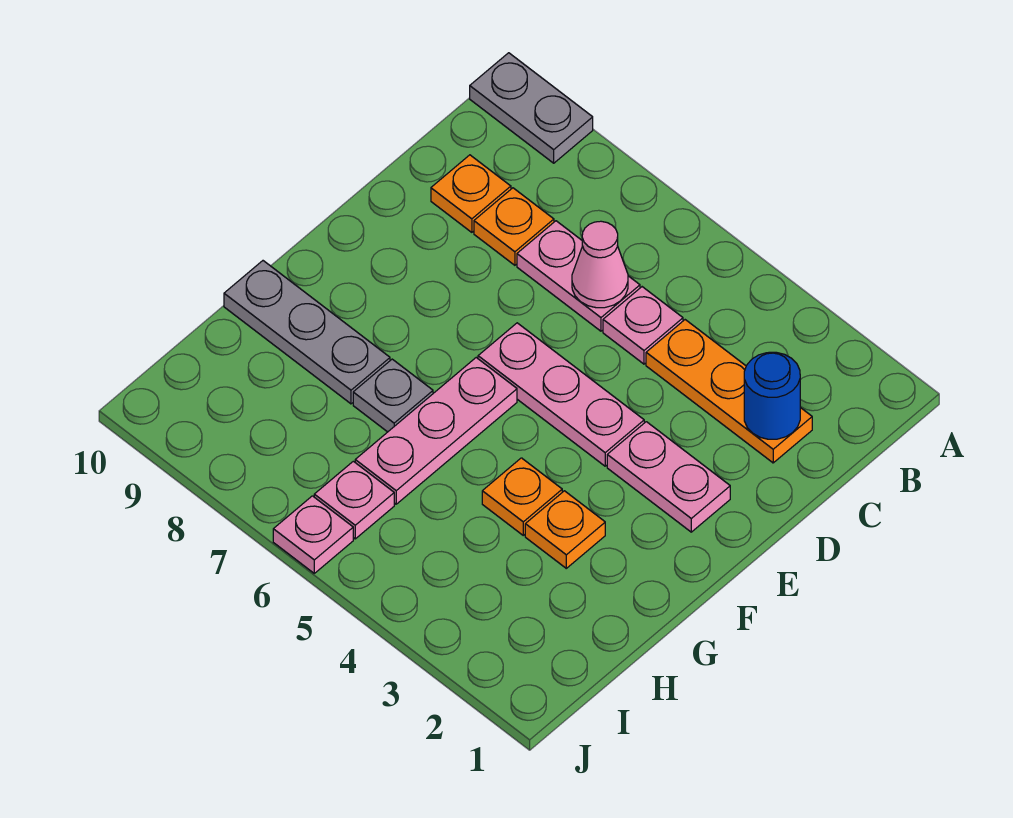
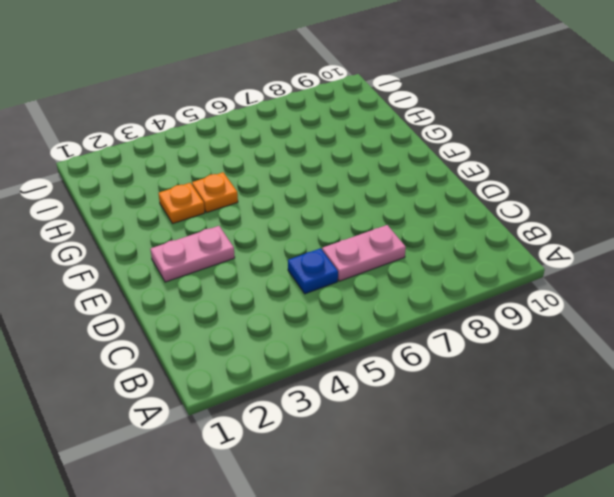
blue plate C5 level 1 -> pink plate C5 level 1
none -> grey plate A9:A10 level 1
none -> orange plate C2:C4 level 1
none -> orange plate C8 level 1

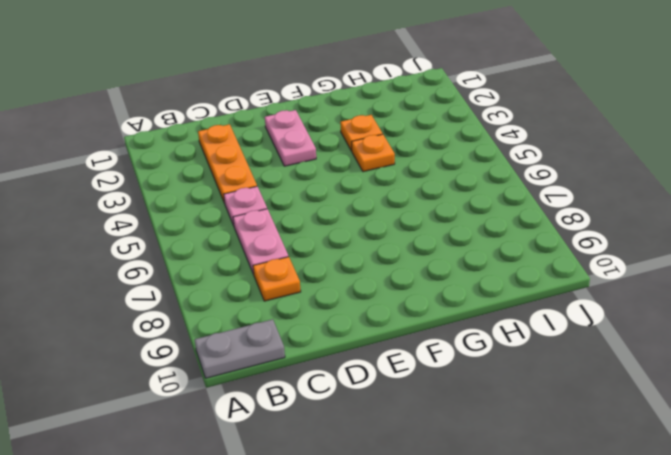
grey plate A10:B10 level 1 -> grey plate A9:A10 level 1
none -> orange plate C9 level 1
none -> pink plate E4:E6 level 1
none -> pink plate F6:H6 level 1

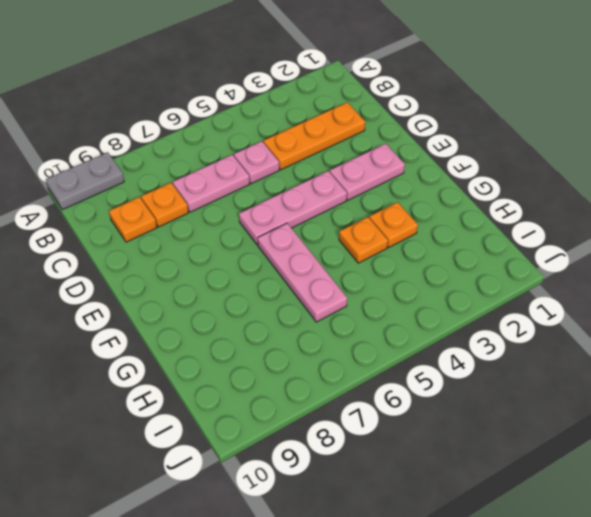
none -> grey plate G7 level 1
none -> grey plate G8:G10 level 1
none -> pink plate I6 level 1

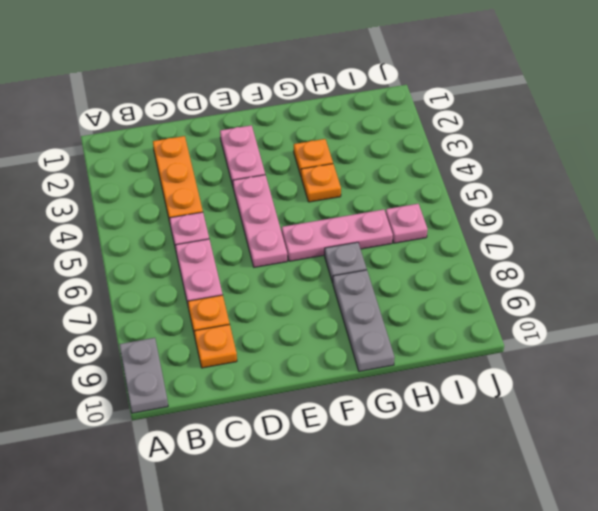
none -> pink plate J6 level 1
none -> blue round brick C2 level 2
none -> pink cone C6 level 2

